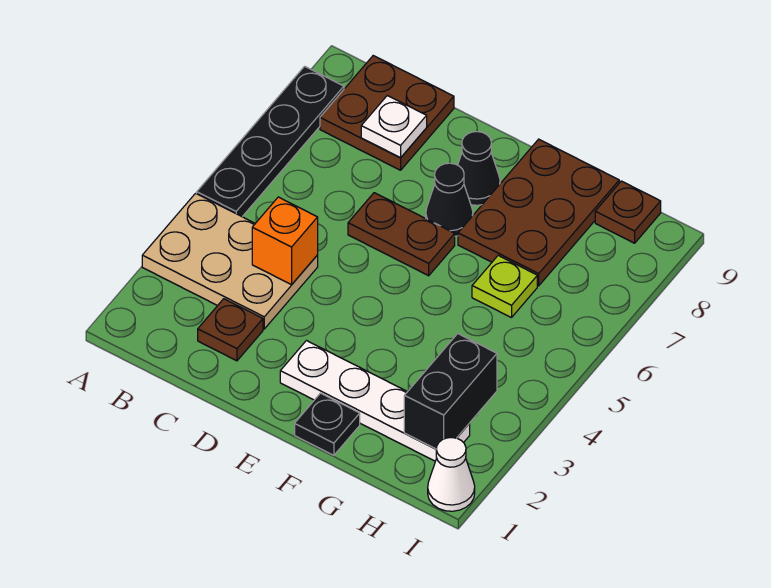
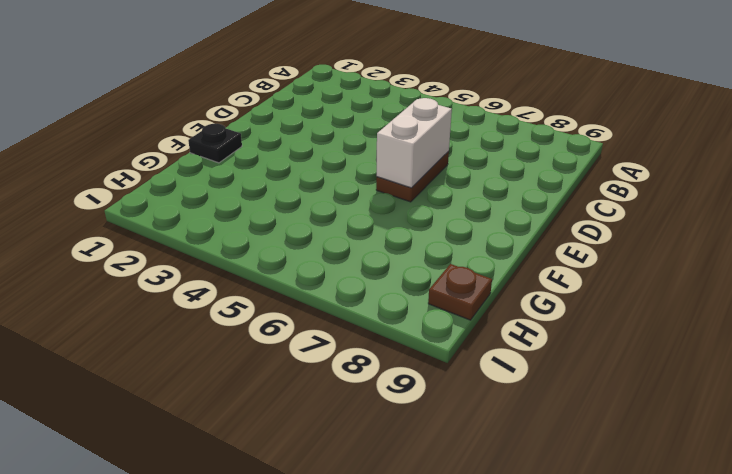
white brick D6:E6 level 2 -> none
none -> tan plate A3:C4 level 1
none -> black plate A5:A8 level 1
none -> brown plate B8:C9 level 1

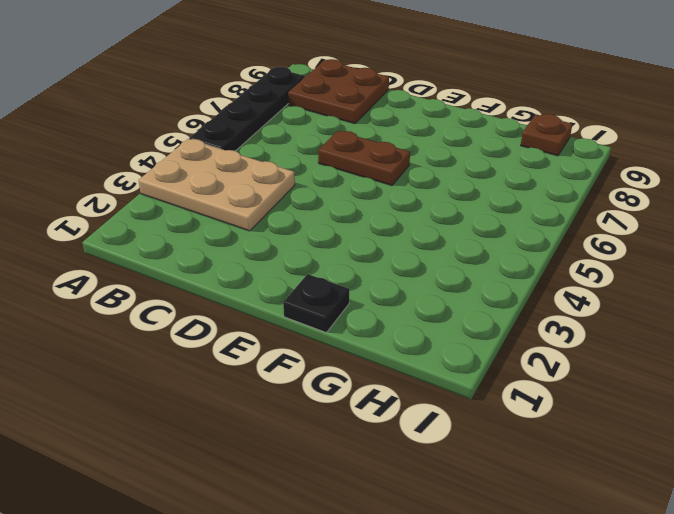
none -> brown plate C2 level 1
none -> white plate E2:H2 level 1
none -> black cone E7 level 1

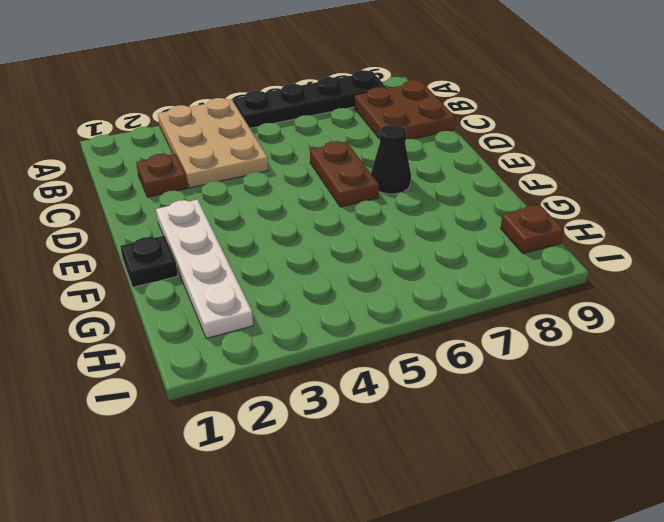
none -> black cone E8 level 1
none -> brown plate F7:G9 level 1
none -> lime plate G6 level 1

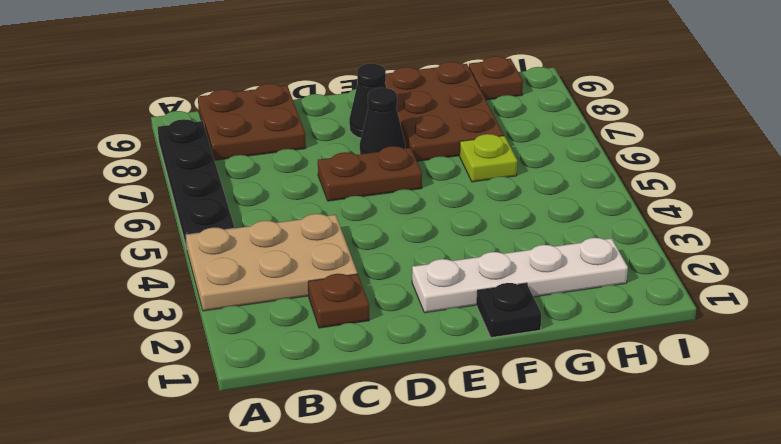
none -> white cone I1 level 1
none -> orange brick C4 level 2
none -> white plate C8 level 2

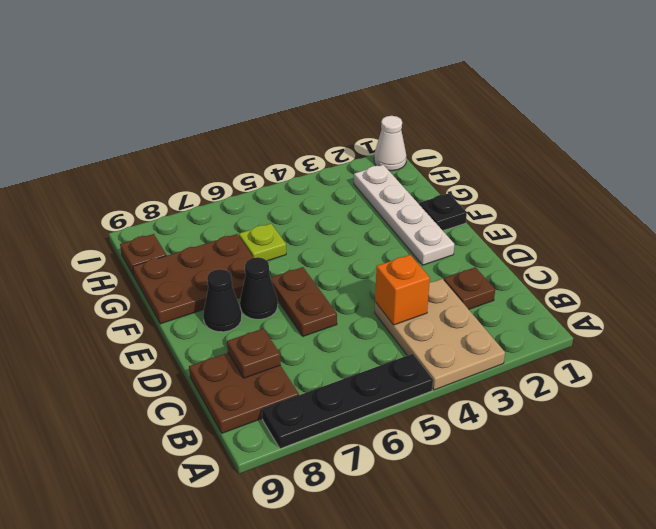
brown plate C8 level 2 -> white plate C8 level 2
none -> black brick H2:H3 level 2

